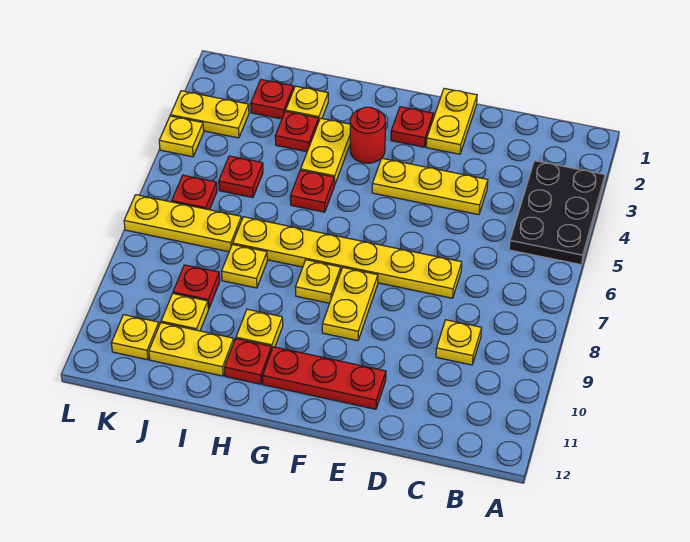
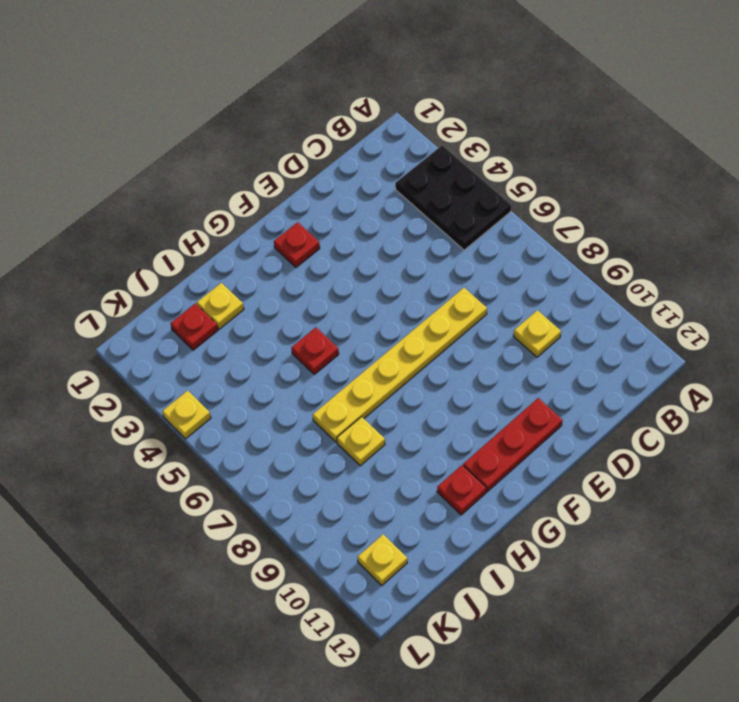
none -> yellow plate D4:F4 level 1
none -> yellow plate E1:E2 level 1
none -> yellow plate F8:F9 level 1

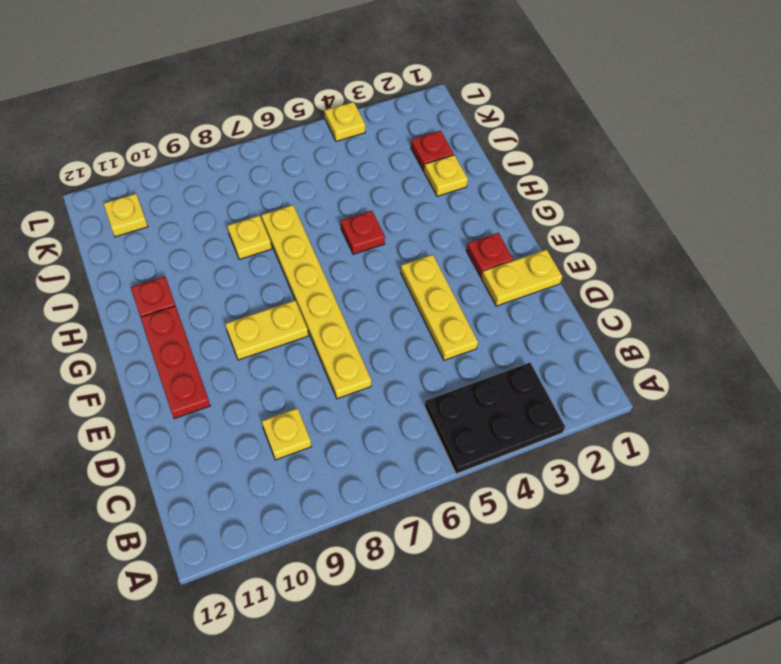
none -> red round brick G3 level 1
none -> yellow plate G8 level 1
none -> yellow plate H3:H4 level 1

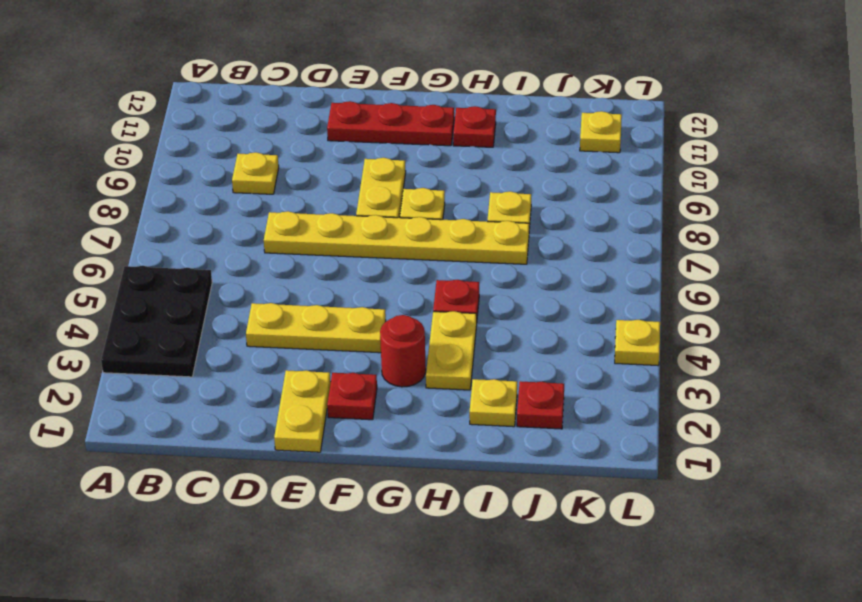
none -> yellow plate H10 level 1
none -> red plate I3 level 1
none -> yellow plate I11:J11 level 1

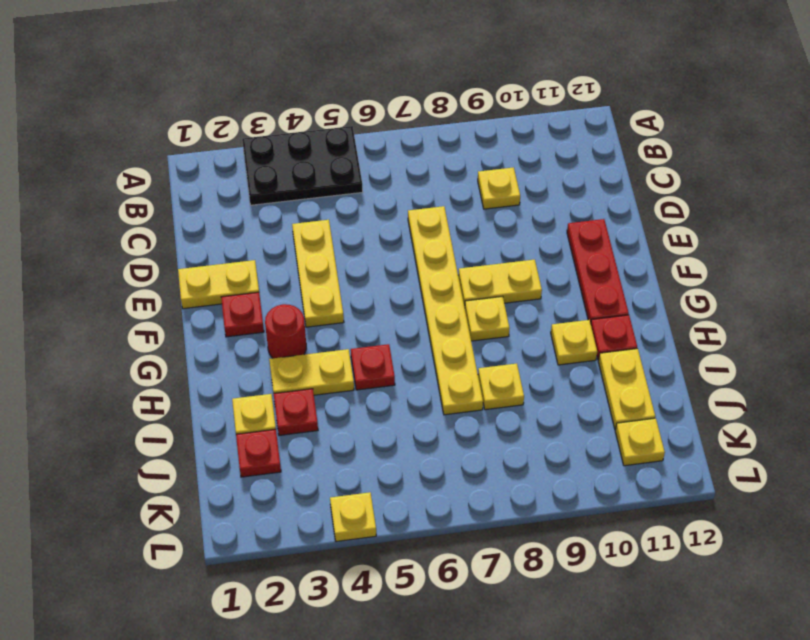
none -> red plate J5 level 1
none -> yellow plate J7:L7 level 1
none -> red plate J9 level 1

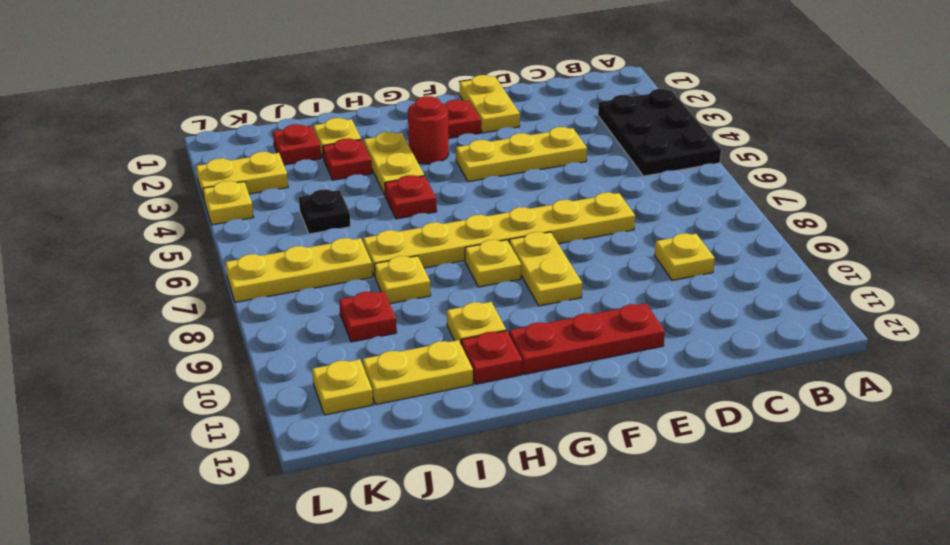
black plate J5 level 1 -> red plate J5 level 1
none -> yellow plate J10 level 1
none -> red plate K6 level 1

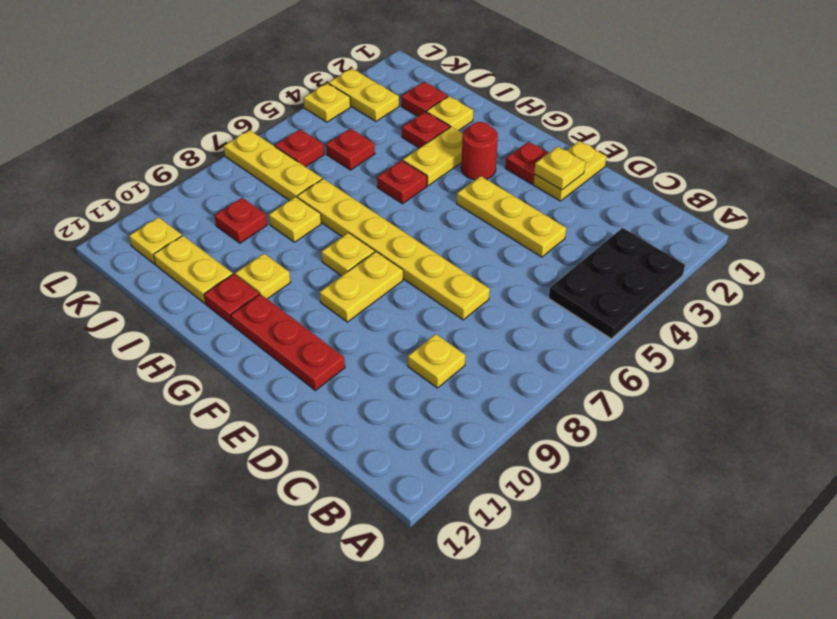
yellow plate E2 level 2 -> yellow plate J10 level 1

